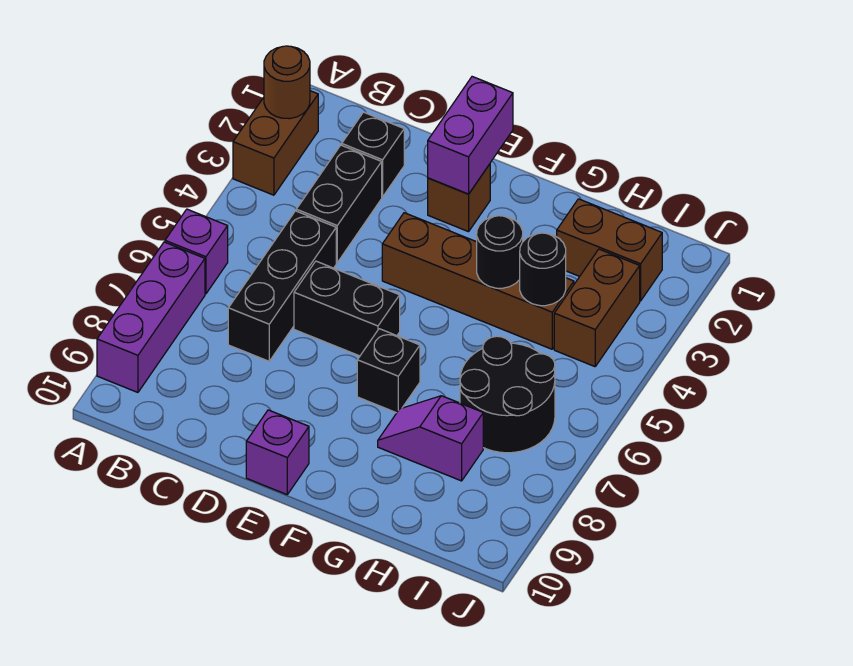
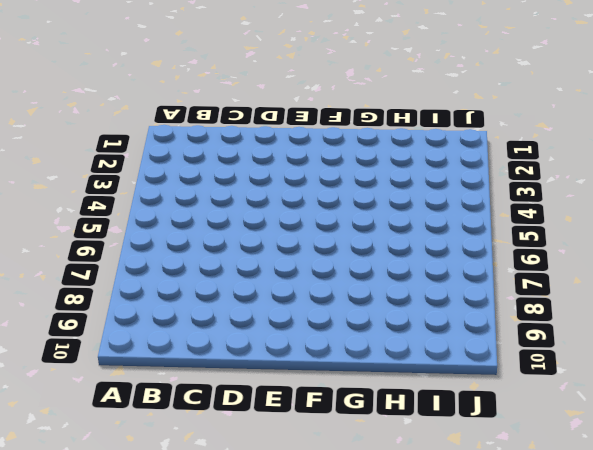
none -> brown brick A2:A3 level 1
none -> purple brick A6 level 1
none -> purple brick A7:A9 level 1

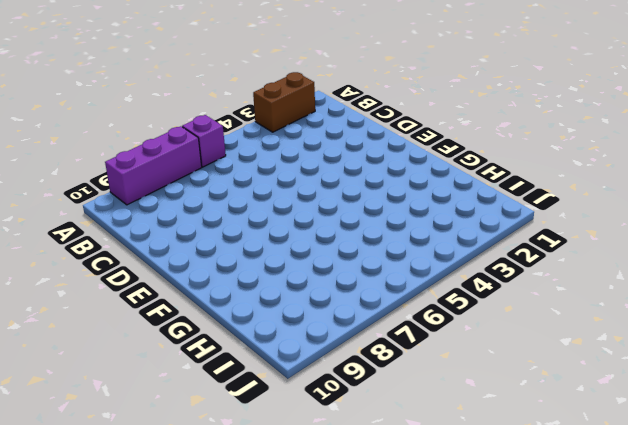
none -> black brick C2 level 1
none -> black brick C3:C4 level 1
none -> black brick C5:C7 level 1

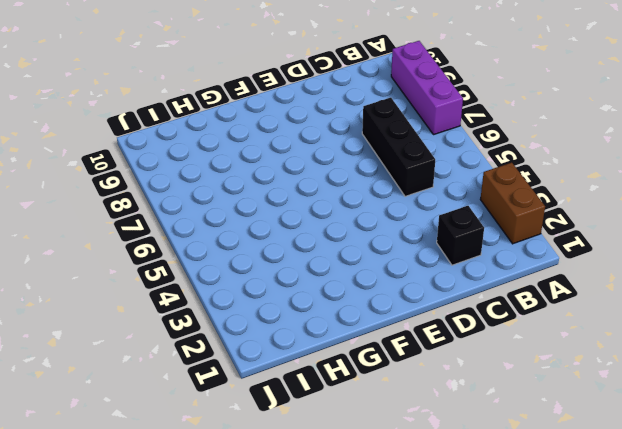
none -> purple brick A6 level 1
none -> black brick C3:C4 level 1
none -> black brick D6:E6 level 1

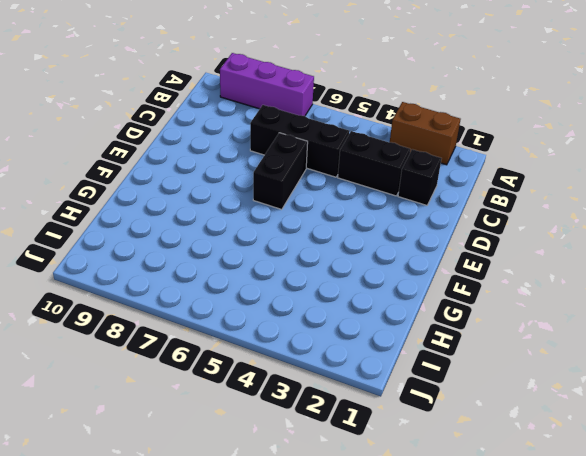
none -> purple brick A6 level 1
none -> brown brick E2 level 1
none -> brown brick E4:H4 level 1

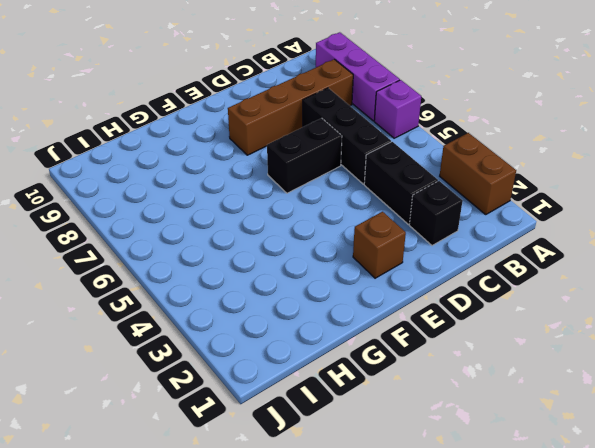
brown brick B8:E8 level 1 -> brown brick E4:H4 level 1
none -> purple brick E10 level 1
none -> black brick F7 level 1
none -> purple slope G8:H8 level 1 top H

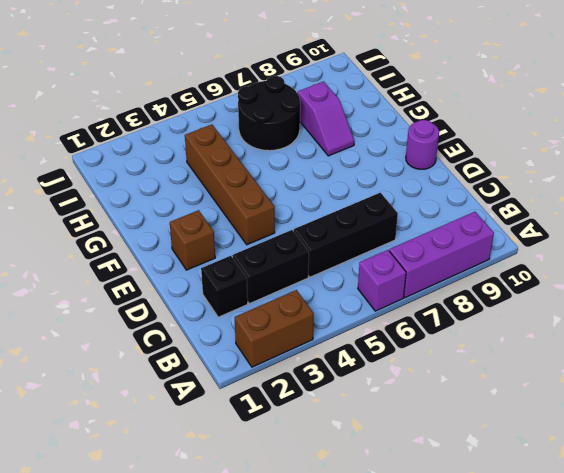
purple round brick E10 level 1 -> purple brick E10 level 1
none -> black brick D6:E6 level 1
none -> black brick F7 level 1
none -> brown brick H2:I2 level 1

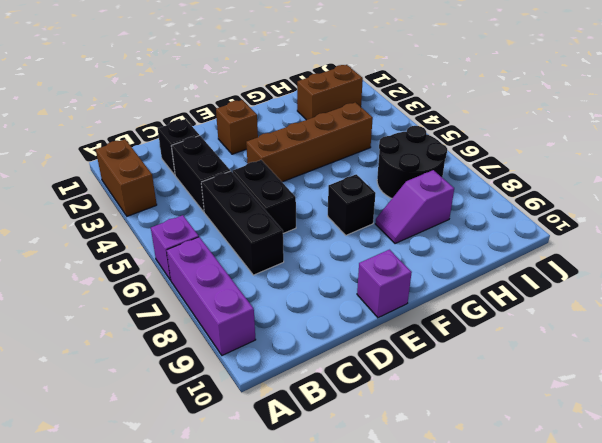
black brick D5:D6 level 1 -> black brick D6:E6 level 1
none -> brown brick I3:I4 level 1
none -> brown round brick A2 level 2
none -> purple brick E1:E2 level 2

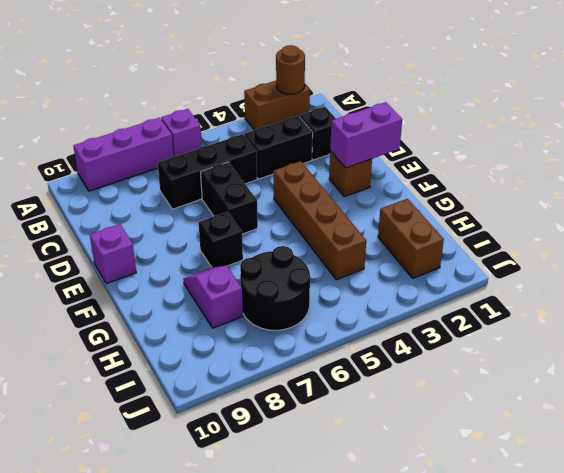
none -> brown brick I3:I4 level 1
none -> black round brick G4 level 2
none -> black round brick H4 level 2

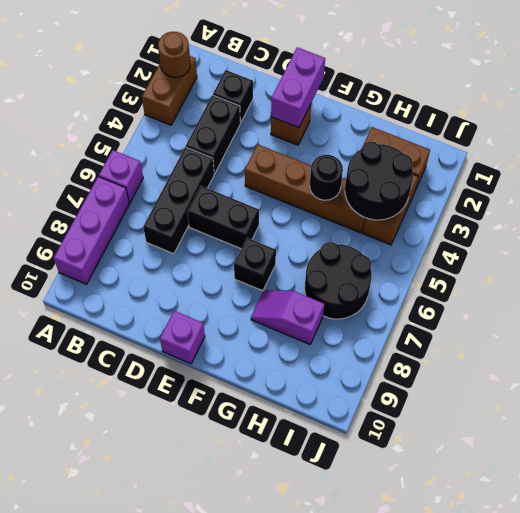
black round brick H3:I4 level 2 -> black round brick H4 level 2

